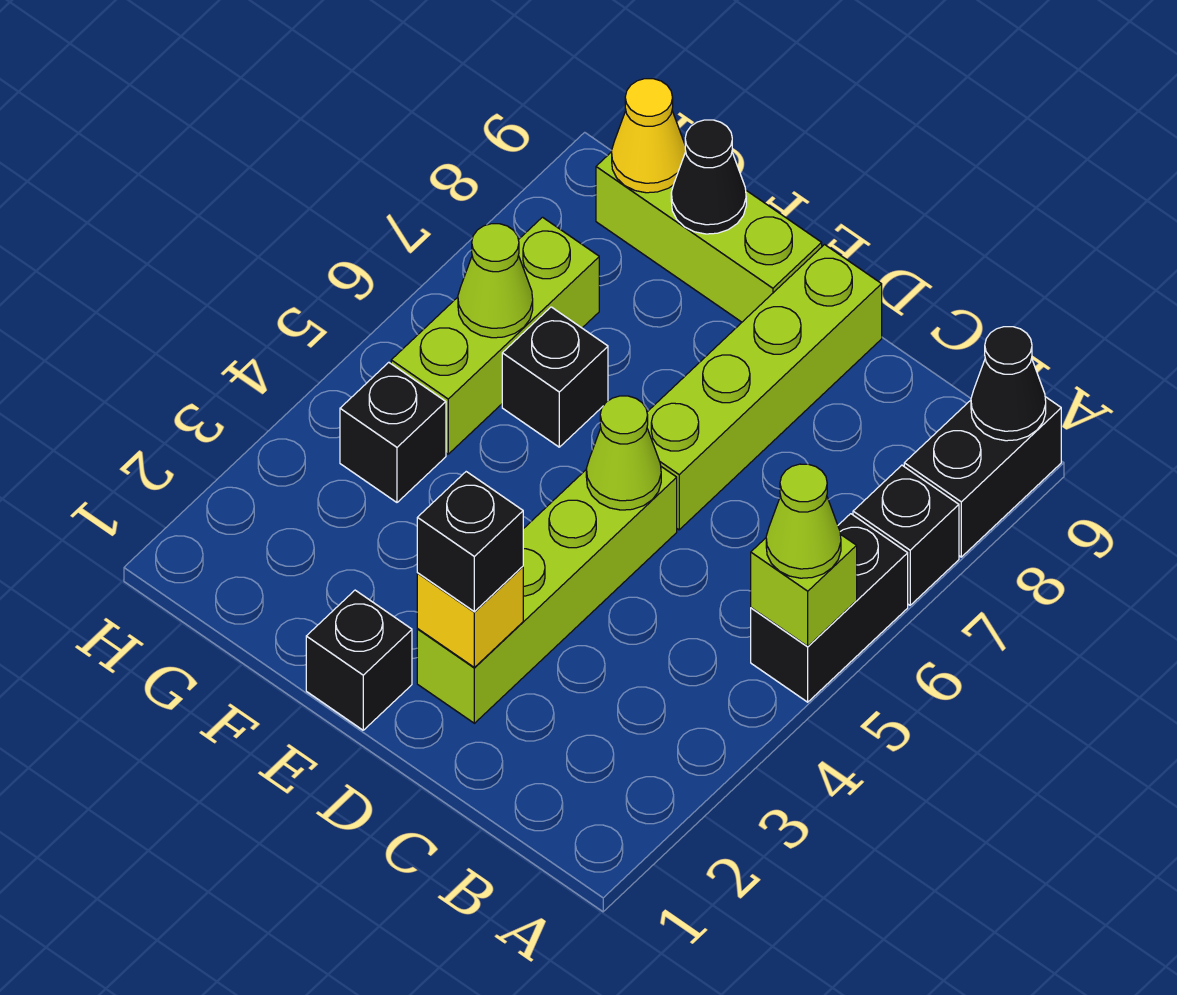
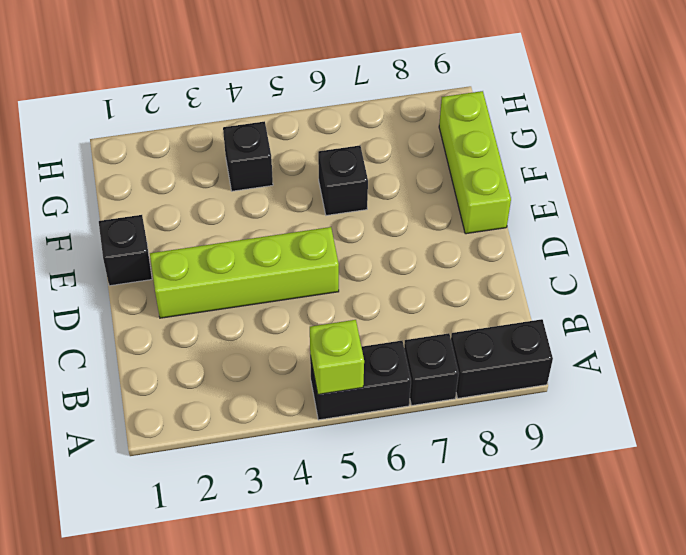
none -> lime brick D6:D9 level 1
none -> lime brick G5:G7 level 1
none -> black cone A9 level 2

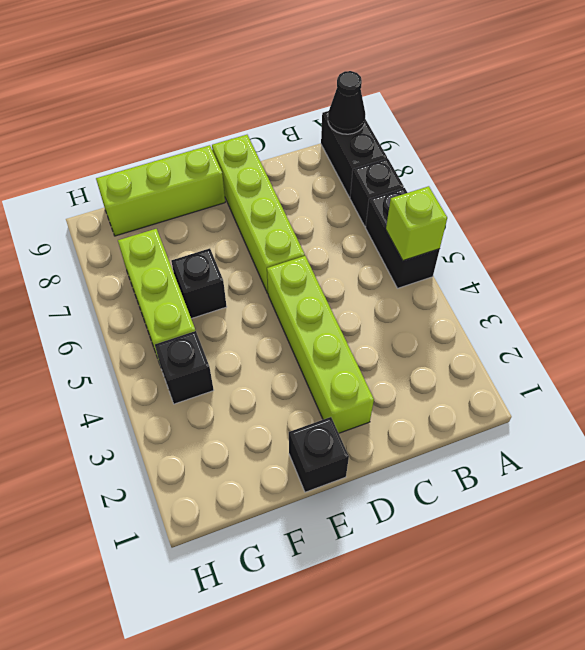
none -> yellow brick D2 level 2
none -> lime cone D5 level 2
none -> black cone F9 level 2

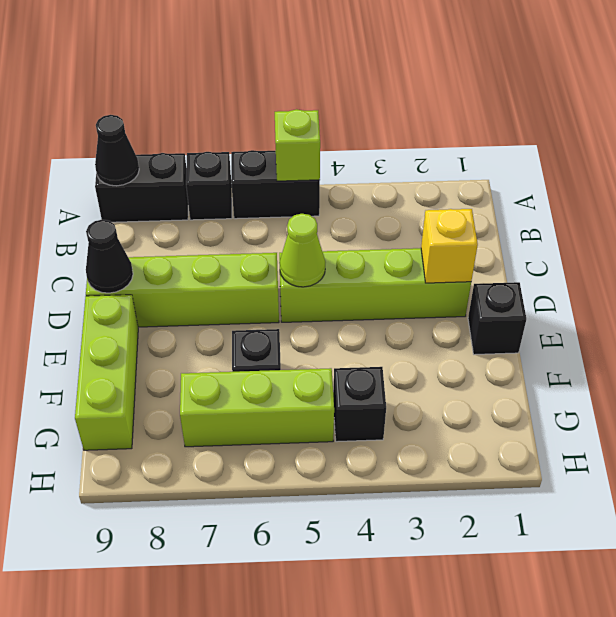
black cone D9 level 2 -> black cone F9 level 2
none -> lime cone G6 level 2
none -> yellow cone G9 level 2
none -> lime cone A5 level 3

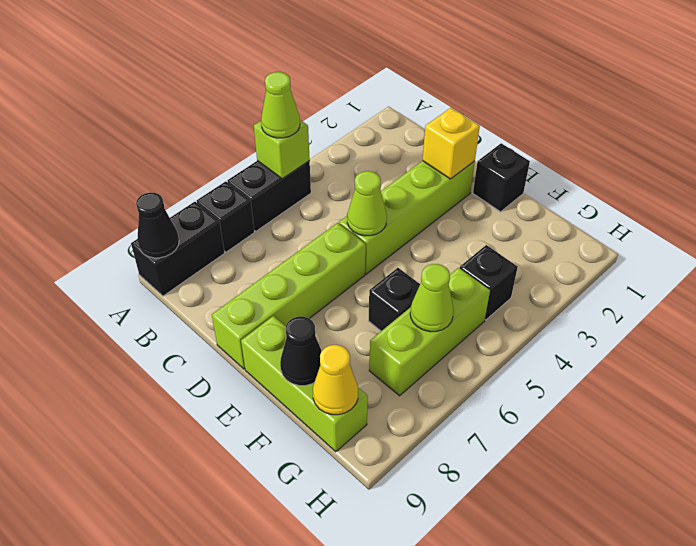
none -> black brick D2 level 3

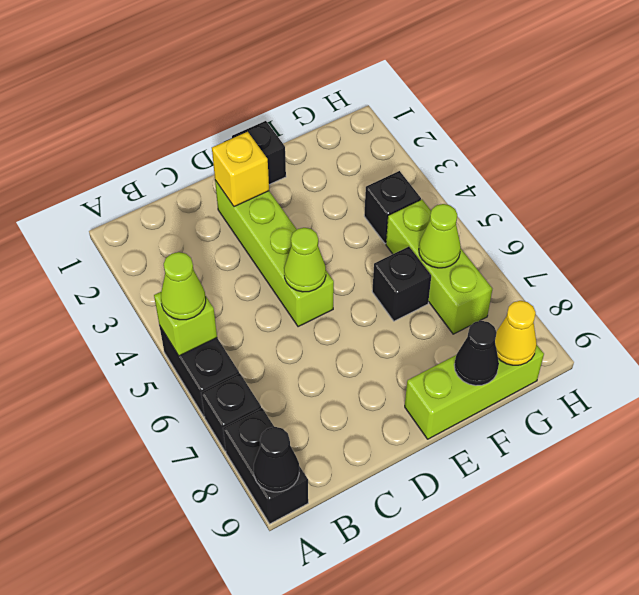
none -> lime brick D6:D9 level 1
none -> black brick D2 level 3

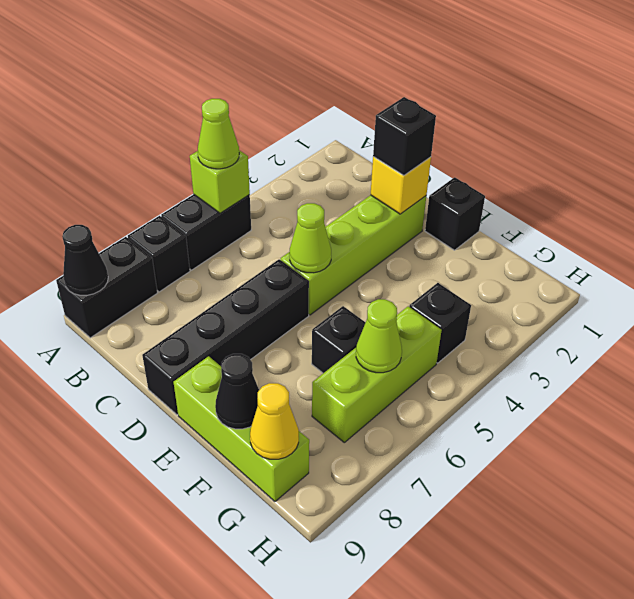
black brick D6:D9 level 1 -> lime brick D6:D9 level 1

